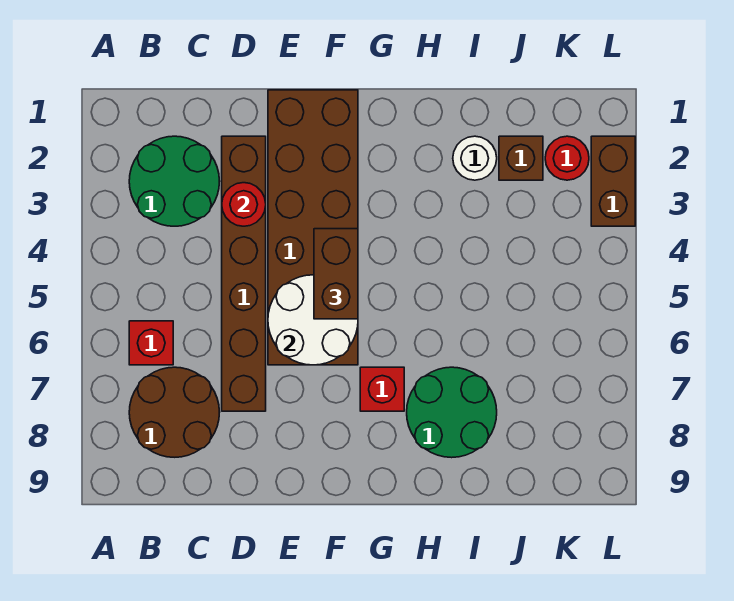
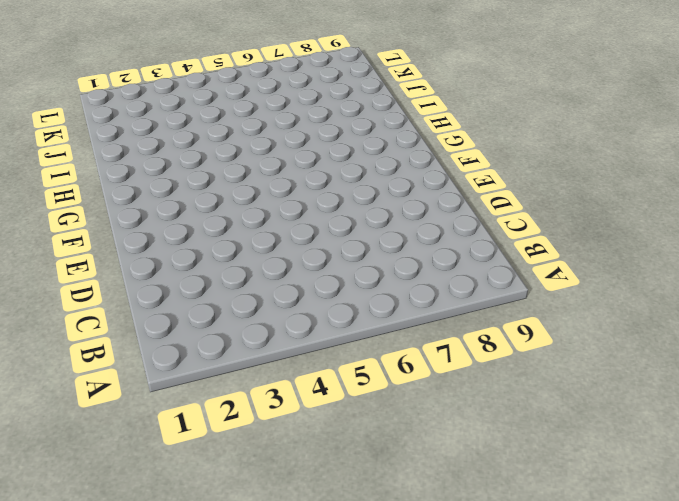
none -> green round brick B2:C3 level 1
none -> red brick B6 level 1
none -> brown round brick B7:C8 level 1

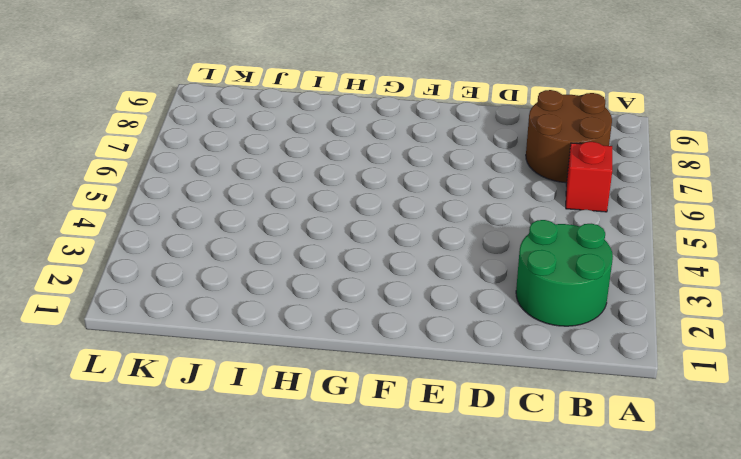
none -> brown brick D2:D7 level 1
none -> brown brick E1:F6 level 1
none -> red brick G7 level 1

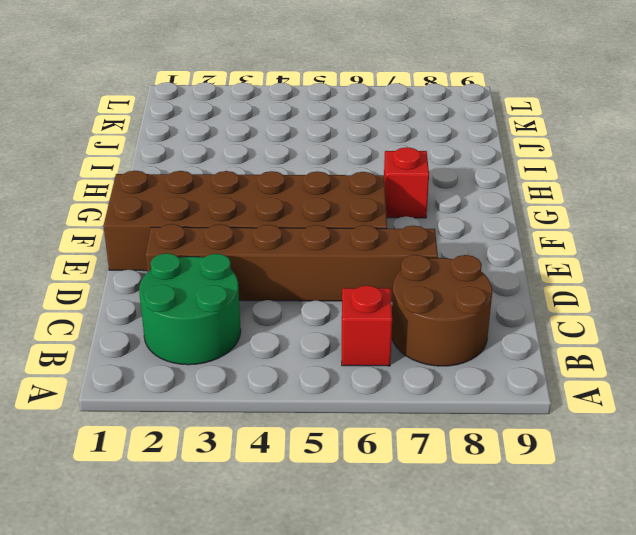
none -> green round brick H7:I8 level 1
none -> white round brick I2 level 1
none -> brown brick J2 level 1

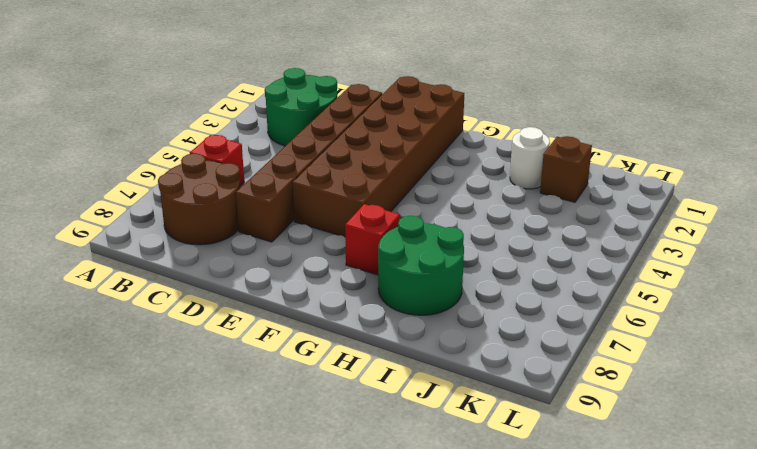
none -> red round brick K2 level 1
none -> brown brick L2:L3 level 1
none -> red round brick D3 level 2

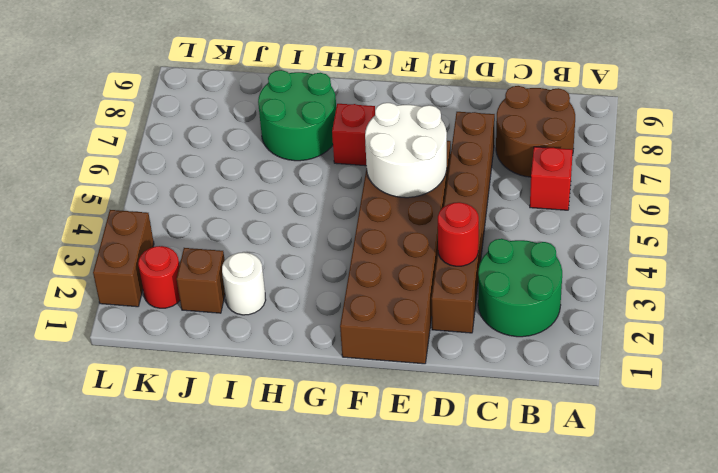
none -> brown brick F4:F5 level 3

